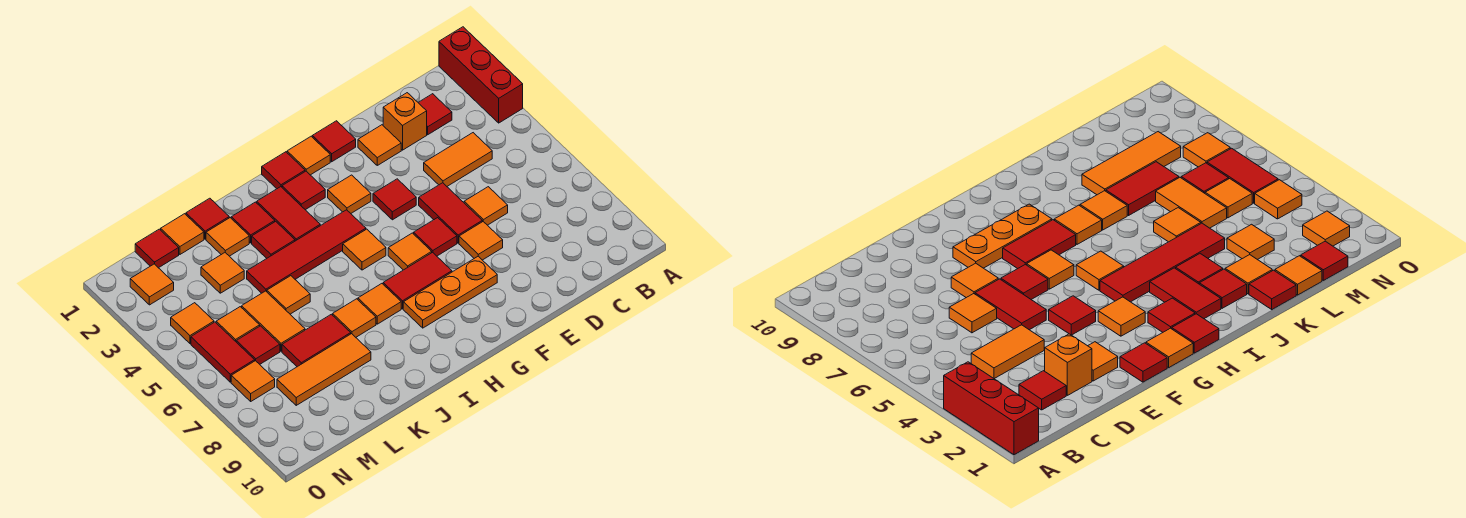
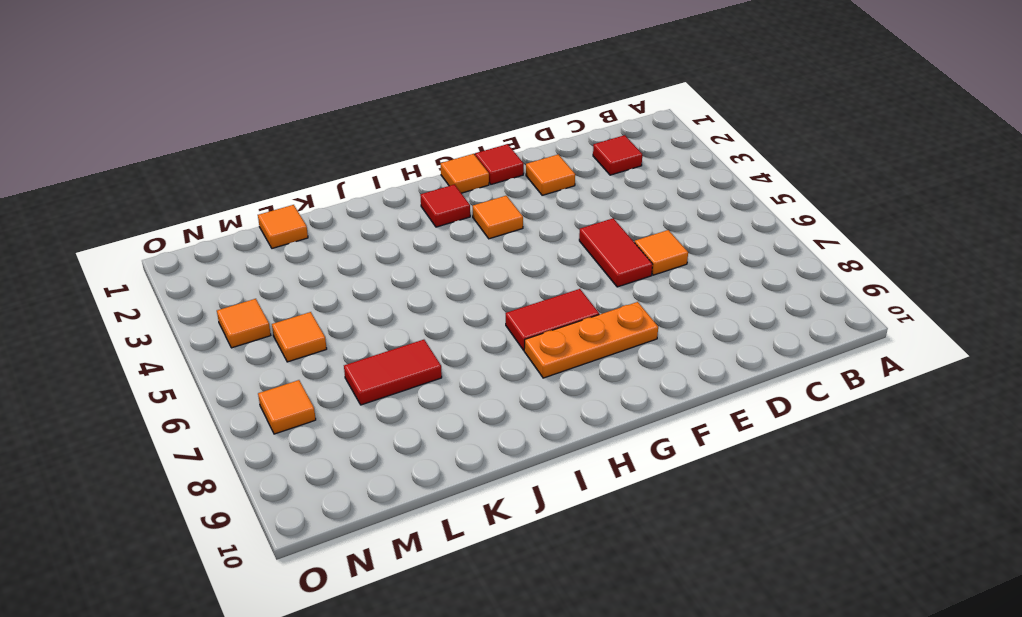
none -> red brick A1:A3 level 1
none -> orange tile C4:D4 level 1
none -> orange brick D2 level 1
none -> orange tile E7 level 1

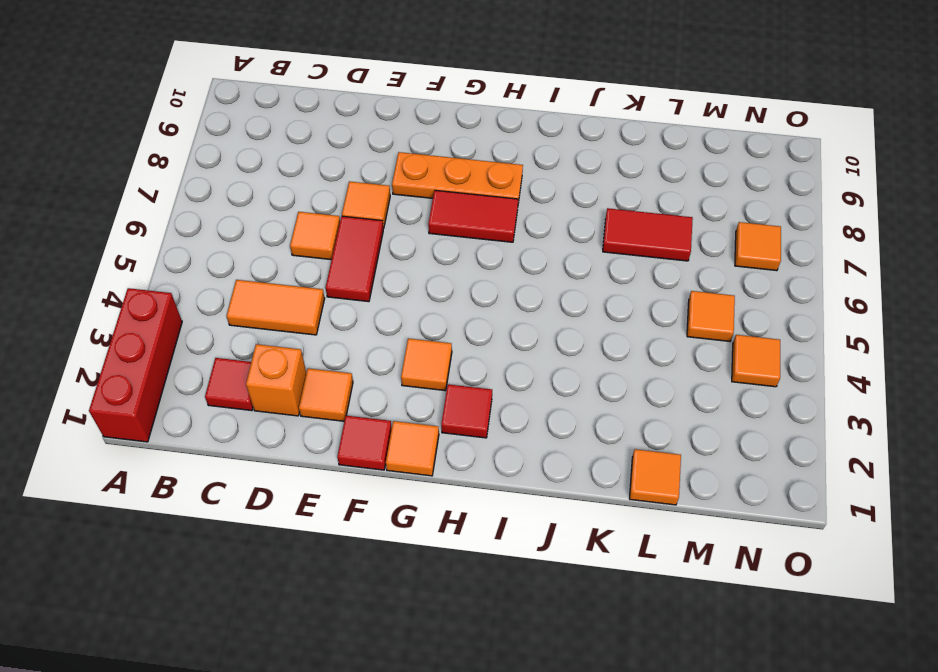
none -> red tile F4 level 1
none -> red tile F6 level 1
none -> orange tile G6 level 1
none -> red tile H1 level 1

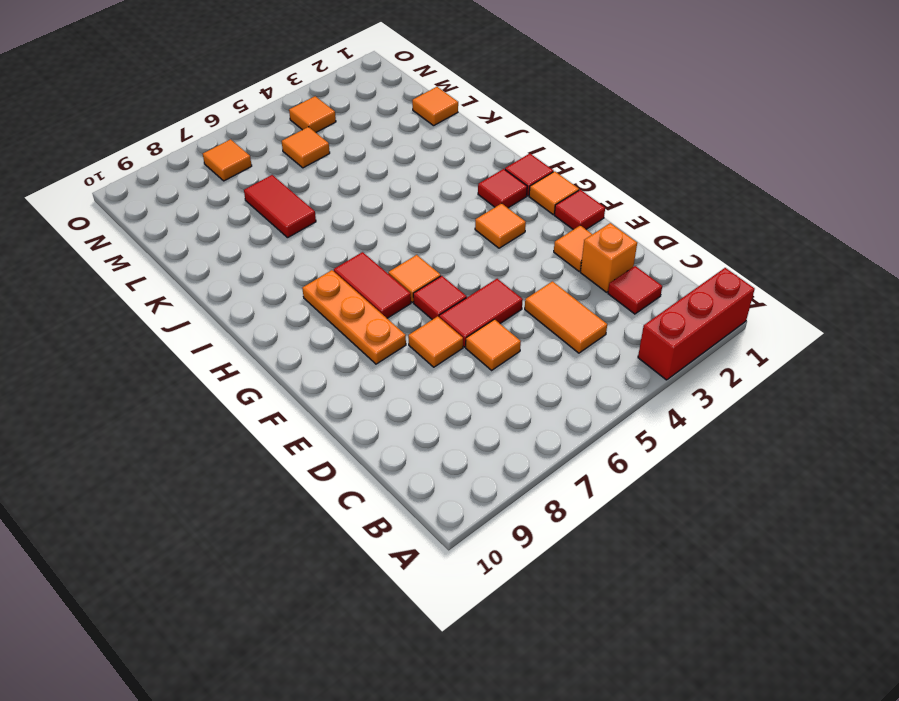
none -> red tile F4 level 1
none -> red tile H4:K4 level 1
none -> orange tile H5 level 1
none -> red tile I2:I3 level 1

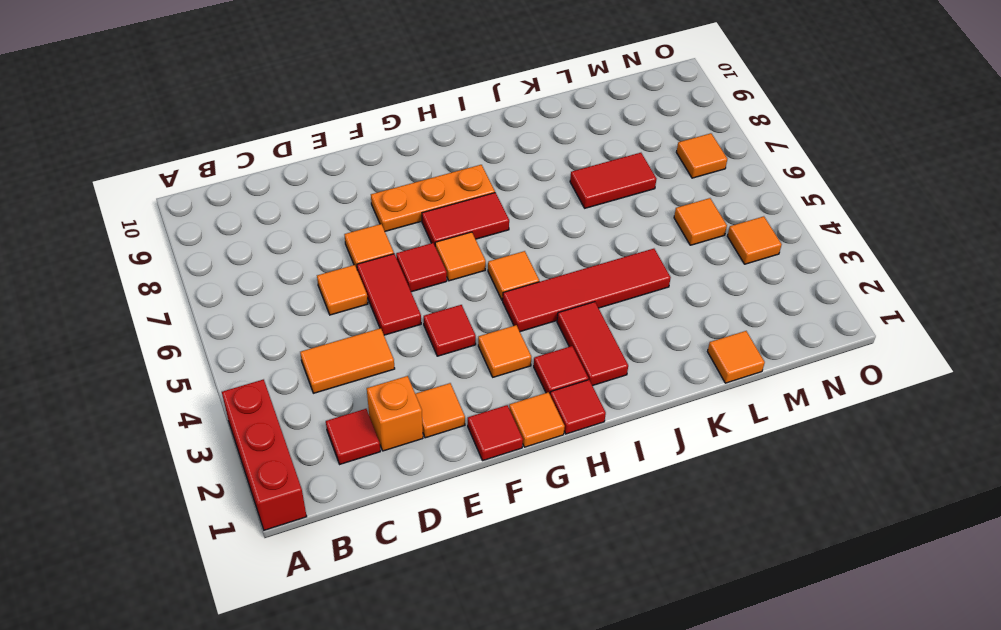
none -> orange tile I7 level 1
none -> red tile J2 level 1
none -> red tile J3 level 1
none -> orange tile J7 level 1

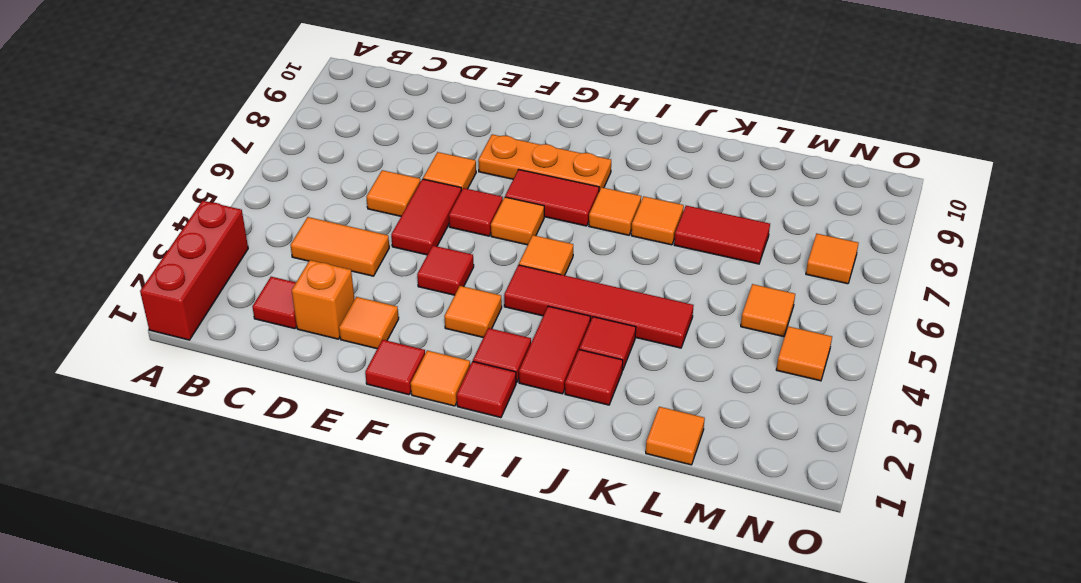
none -> red tile K1 level 1
none -> orange tile K2 level 1
none -> orange tile K5 level 1
none -> orange tile K8:M8 level 1

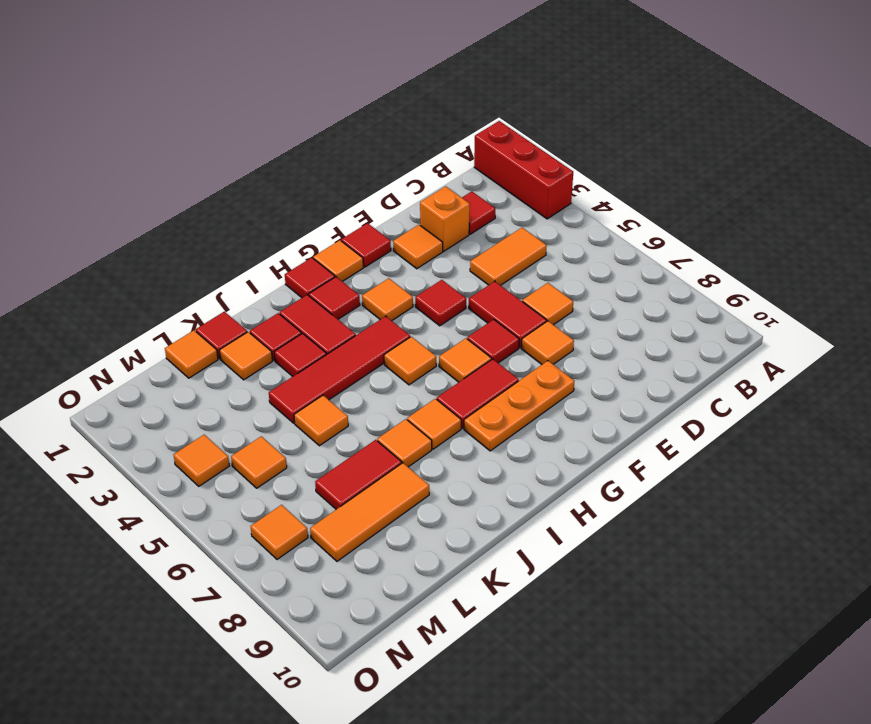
none -> orange tile L3 level 1
none -> orange tile L5:L6 level 1
none -> red tile M1 level 1
none -> red tile M6 level 1

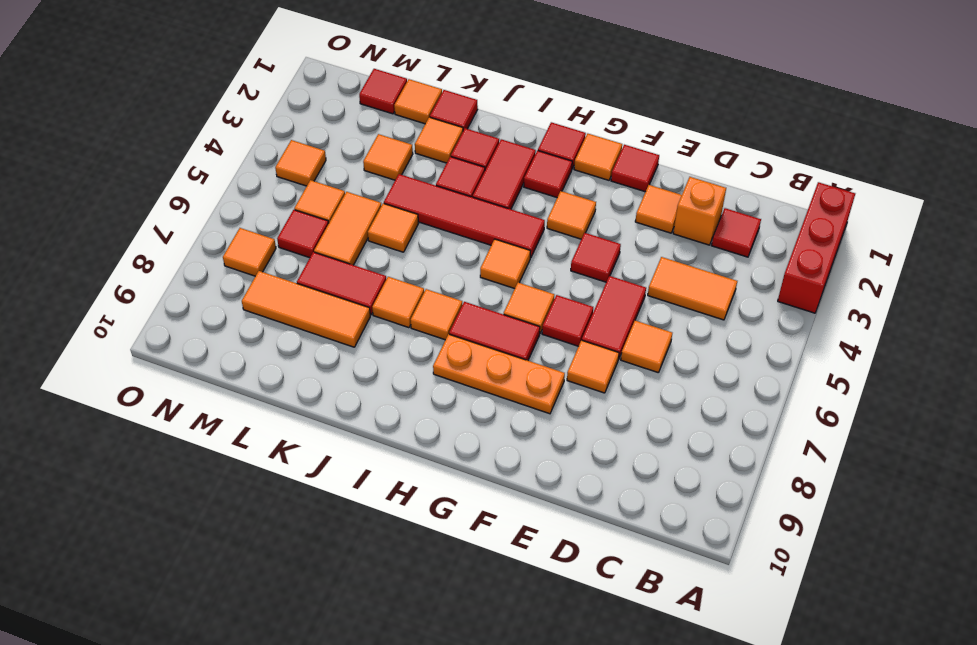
none -> orange tile N2 level 1
none -> red tile N5:N6 level 1

